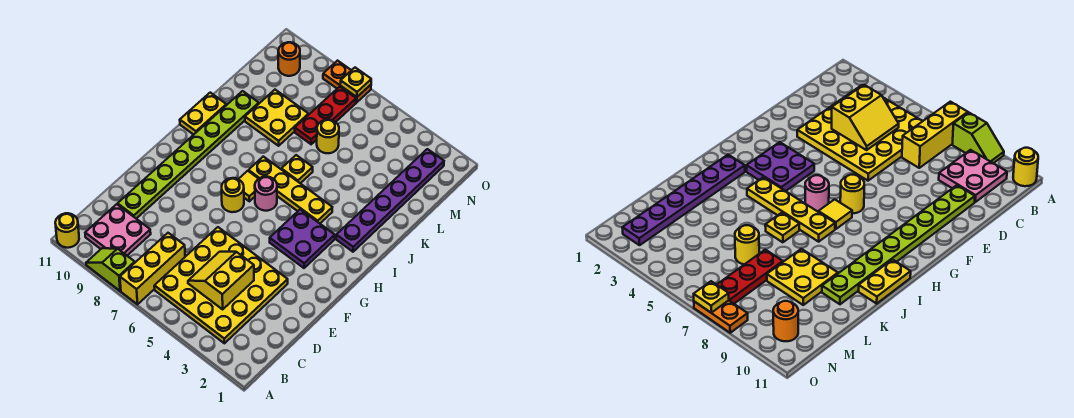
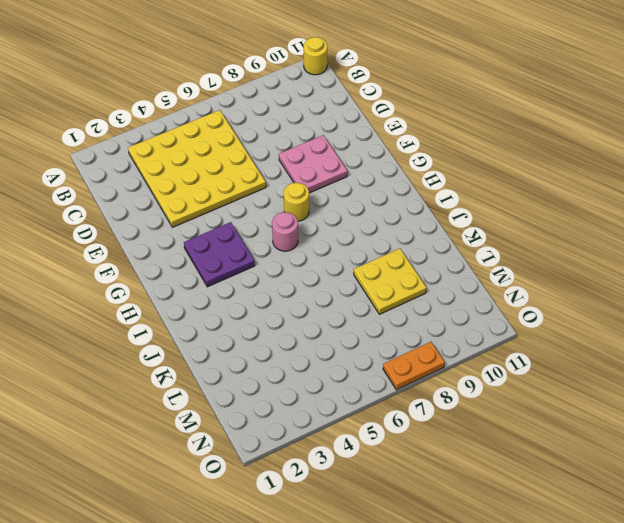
pink plate E8:F9 level 1 -> pink plate B9:C10 level 1
none -> yellow brick A7:C7 level 1
none -> lime slope A8:A9 level 1 top 8
none -> lime plate D10:K10 level 1

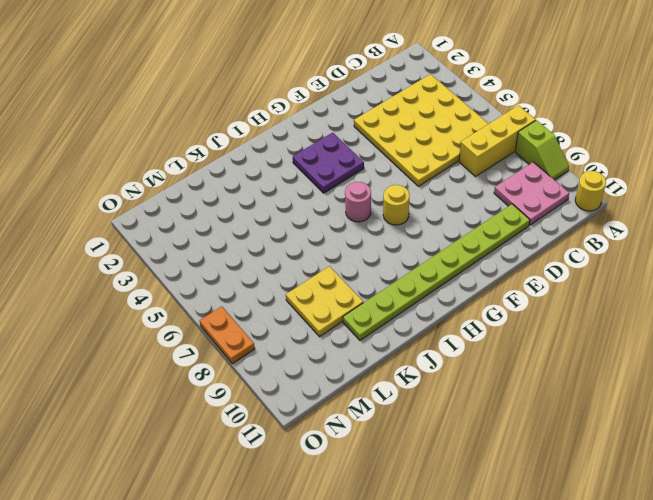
none -> yellow tile H7 level 1
none -> purple plate I2:N2 level 1
none -> yellow plate I4:I7 level 1

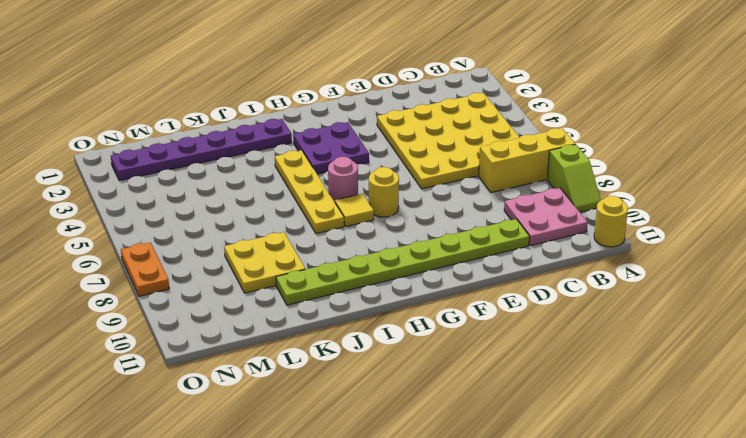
none -> yellow plate I11:J11 level 1
none -> yellow plate J6 level 1
none -> yellow round brick L6 level 1

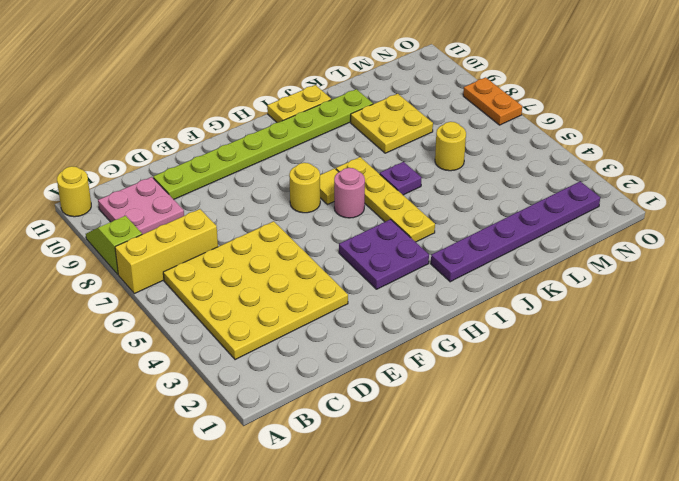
purple plate J6 level 1 -> yellow plate J6 level 1
none -> red plate L7:N7 level 1
none -> orange round brick N10 level 1
none -> yellow slope C4:D5 level 2 top 4

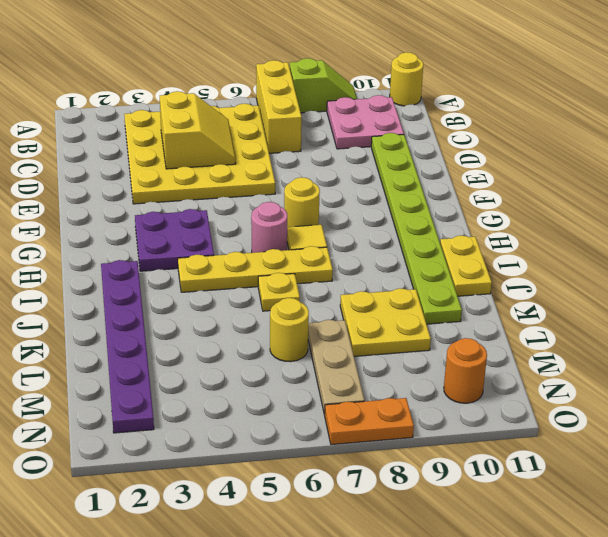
tan plate L7:N7 level 1 -> red plate L7:N7 level 1
none -> yellow plate O7 level 2

